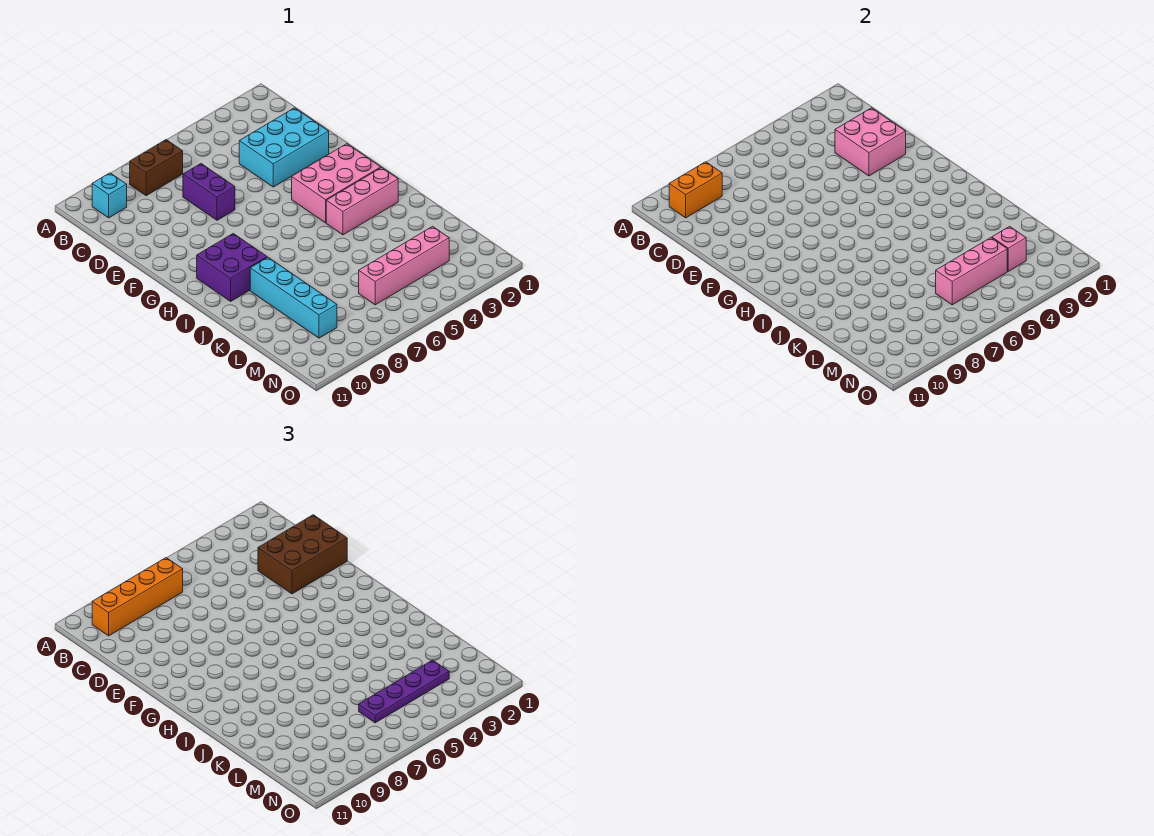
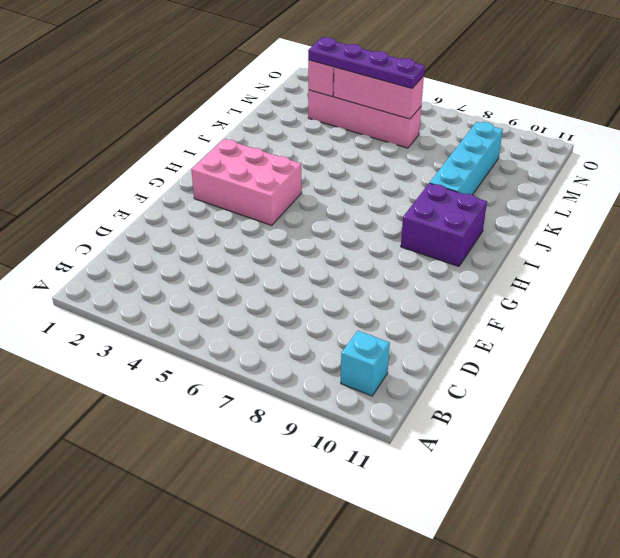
none -> brown brick B7:B8 level 1
none -> cyan brick D2:E4 level 1
none -> purple brick D7:E7 level 1

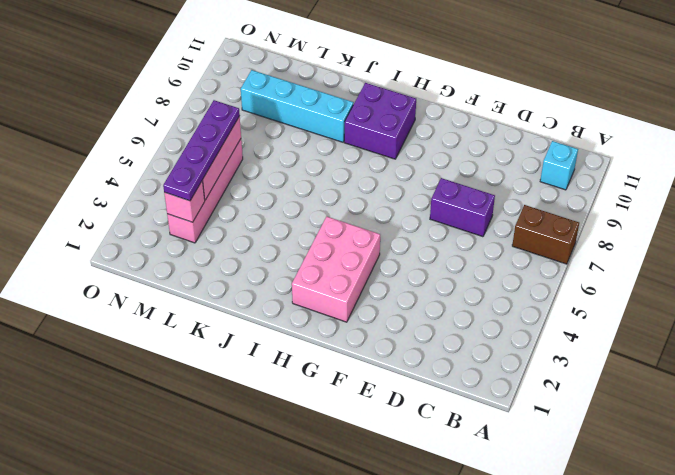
brown brick A7:B7 level 1 -> brown brick B7:B8 level 1
none -> cyan brick D2:E4 level 1
none -> pink brick I2:I4 level 1
none -> orange brick B9:B10 level 2

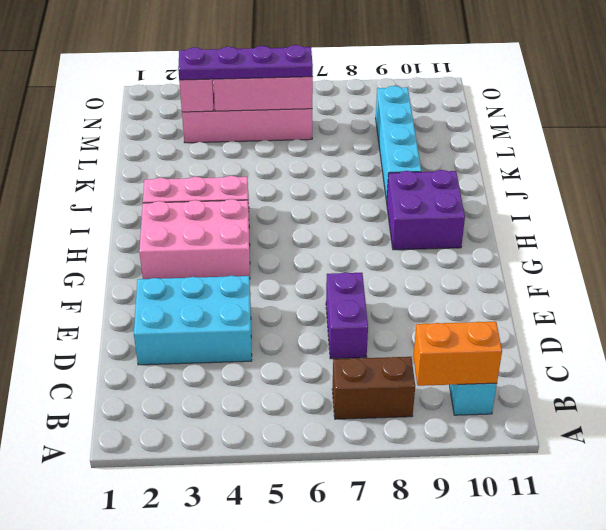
none -> pink brick D2:E3 level 2
none -> orange brick B7:B10 level 3
none -> brown brick D1:E3 level 3

